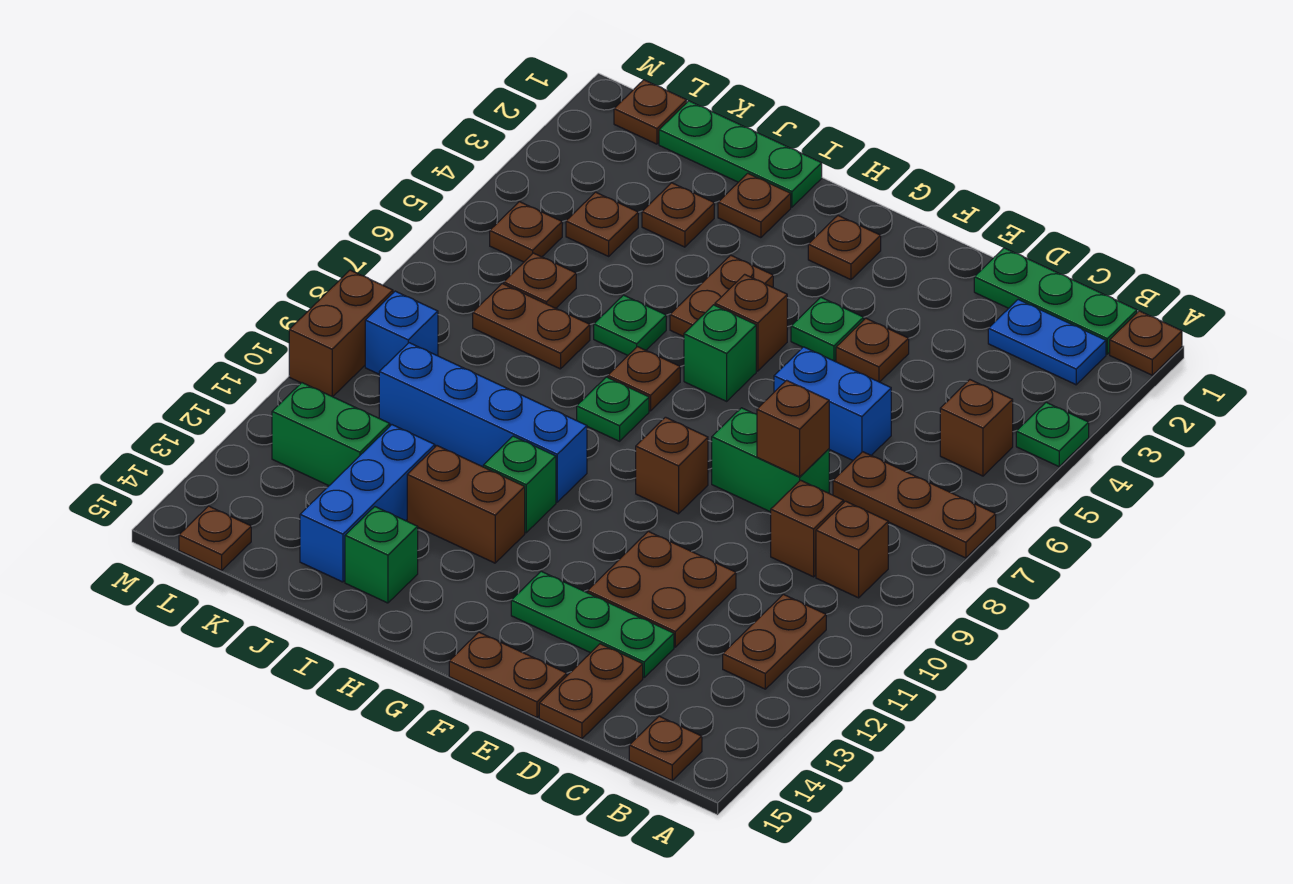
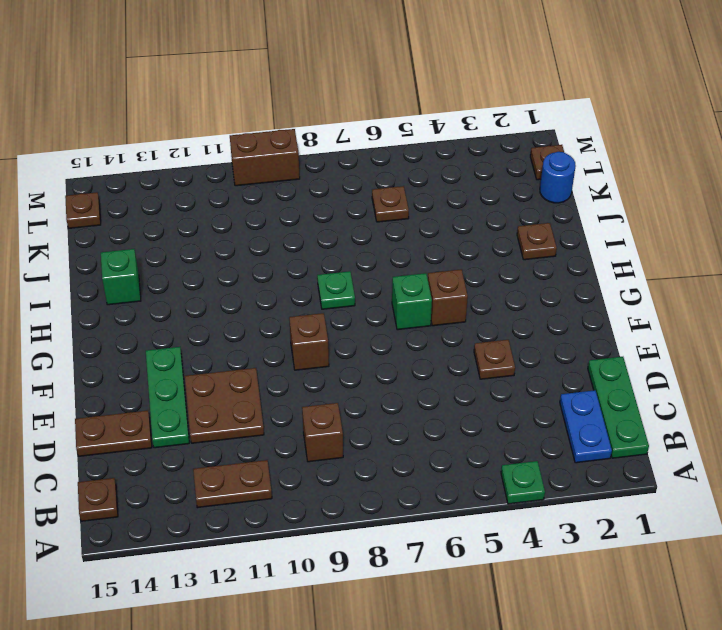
blue round brick K1 level 1 -> green plate I1:K1 level 1
none -> brown plate A1 level 1
none -> brown plate A7:C7 level 1
none -> brown brick B5 level 1
none -> brown brick B9 level 1

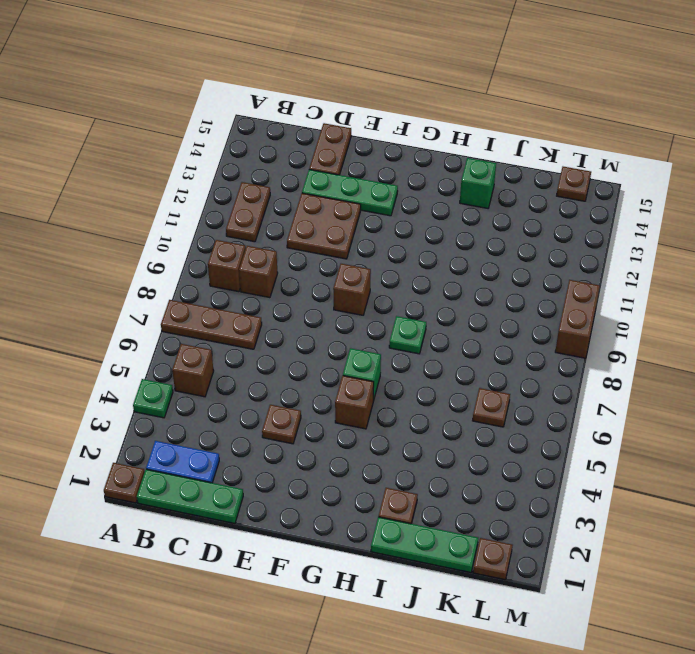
none -> brown plate B15 level 1
none -> blue brick D6:E6 level 1
none -> green brick D8:E8 level 1
none -> brown plate E15:F15 level 1

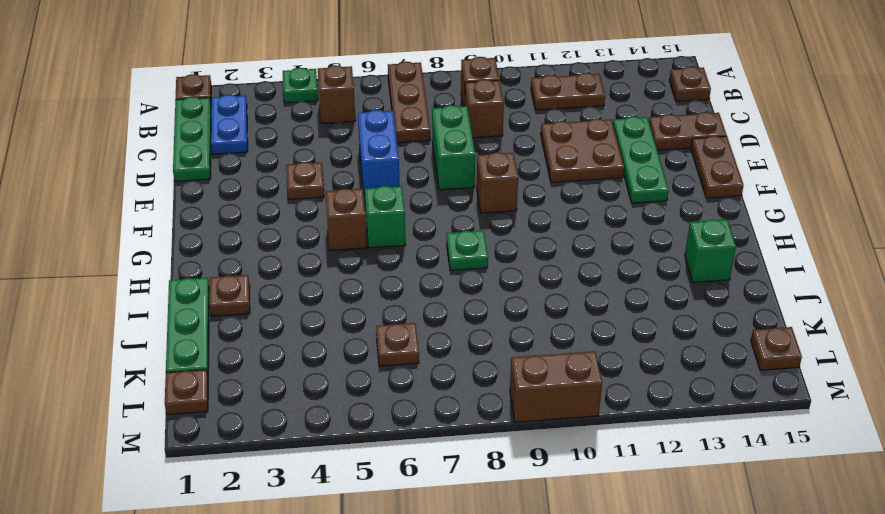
none -> green plate F4 level 1
none -> brown plate G2 level 1
none -> brown plate H4:H5 level 1
none -> brown plate H7 level 1

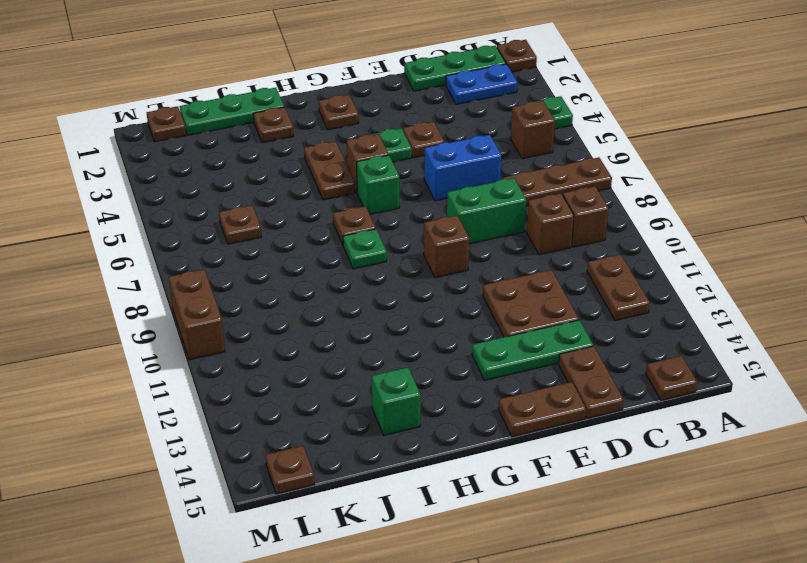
none -> blue brick H10:K10 level 1
none -> green brick H11 level 1
none -> brown brick H12:I12 level 1
none -> green plate I6 level 1

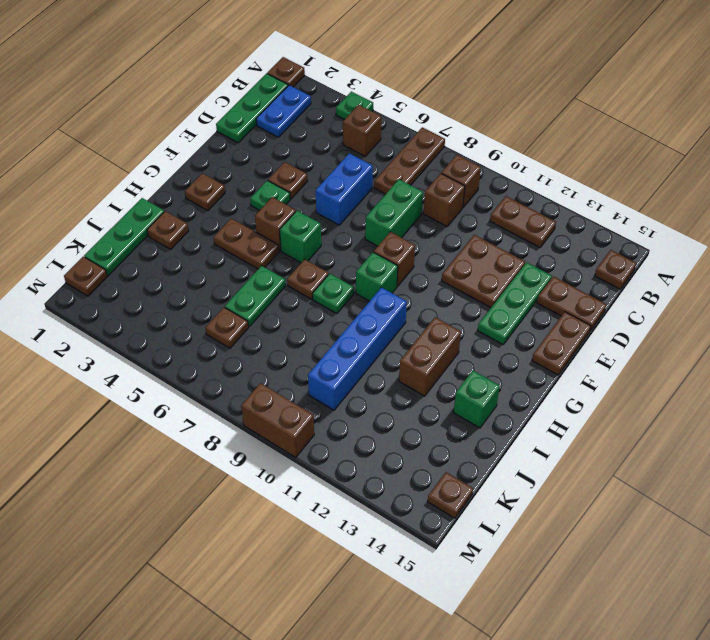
green brick G9 level 1 -> green brick H11 level 1
green plate I6:J6 level 1 -> green plate I6 level 1
none -> brown plate J3 level 1
none -> brown plate J7:K7 level 1
none -> blue brick J12:J14 level 1
none -> brown plate K4 level 1

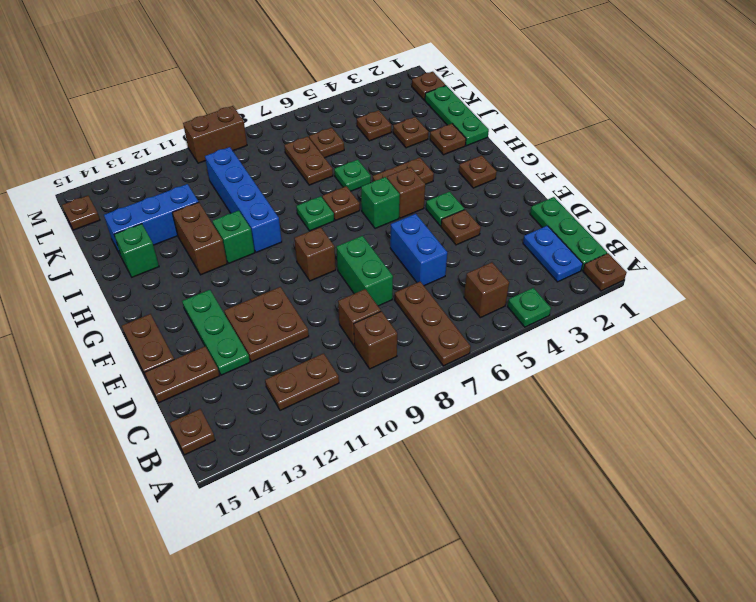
none -> green brick K12:L12 level 1
none -> brown plate L5 level 1
none -> blue brick L9 level 1
none -> brown brick D8 level 2

